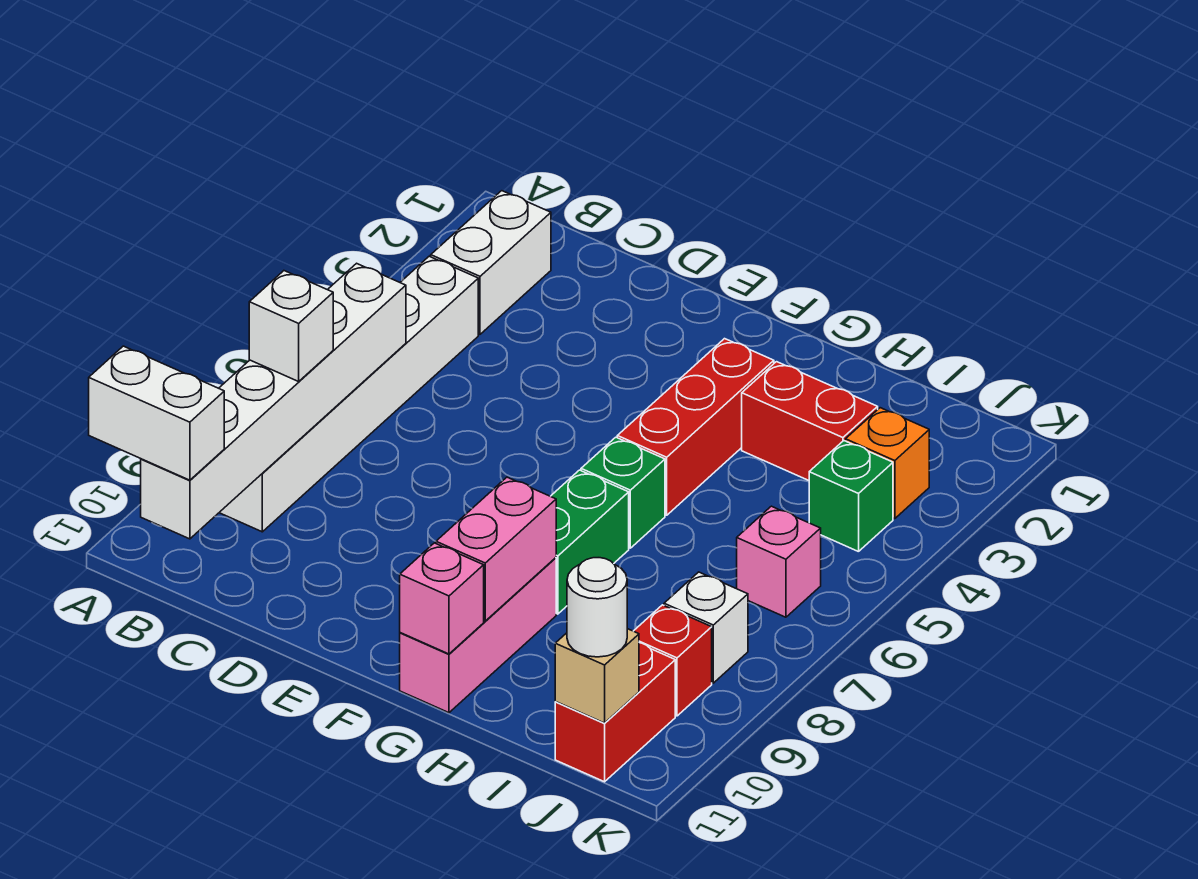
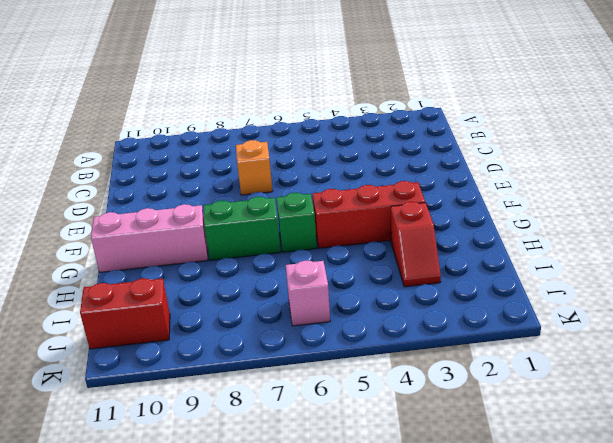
orange brick D7 level 1 -> orange brick J3 level 1
red slope H3:I3 level 1 top H -> red brick H3:I3 level 1
none -> white brick B2:B3 level 1
none -> white brick B4:B9 level 1
none -> green brick J4 level 1

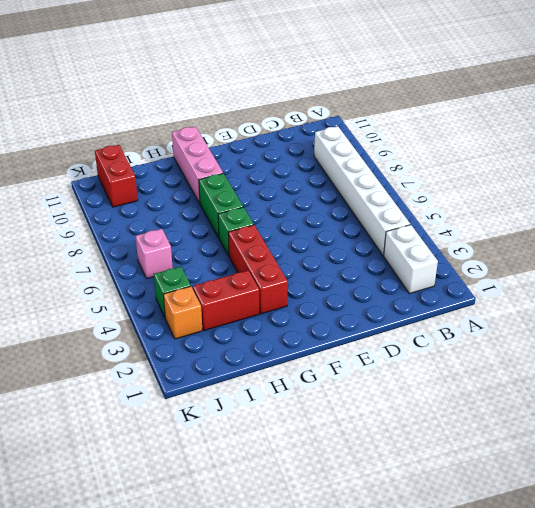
none -> white brick J8 level 1
none -> red brick J9 level 1
none -> white brick B6:B11 level 2

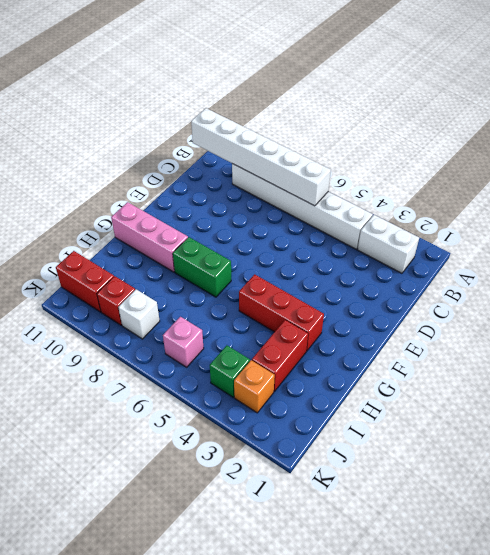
none -> green brick G6 level 1
none -> pink brick G9:G10 level 2
none -> pink brick G11 level 2

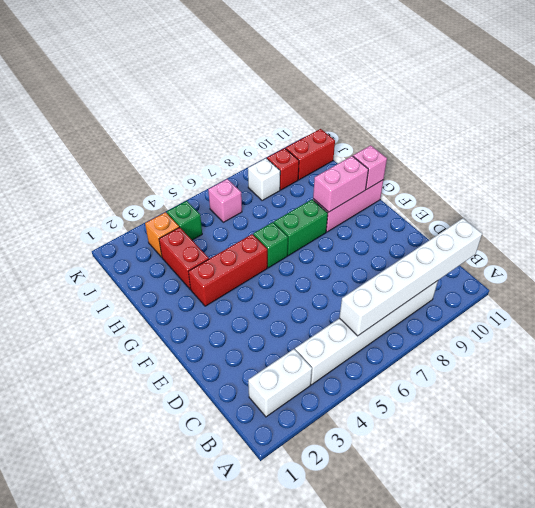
none -> tan brick J11 level 2
none -> white brick A11:B11 level 3
none -> white brick B8 level 3

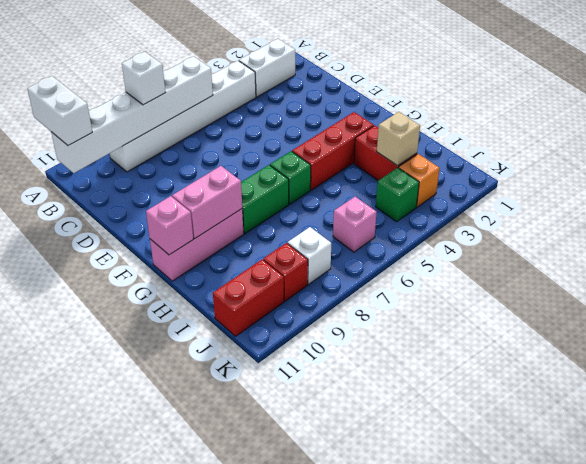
tan brick I3 level 2 -> tan brick J11 level 2
none -> white round brick J11 level 3

